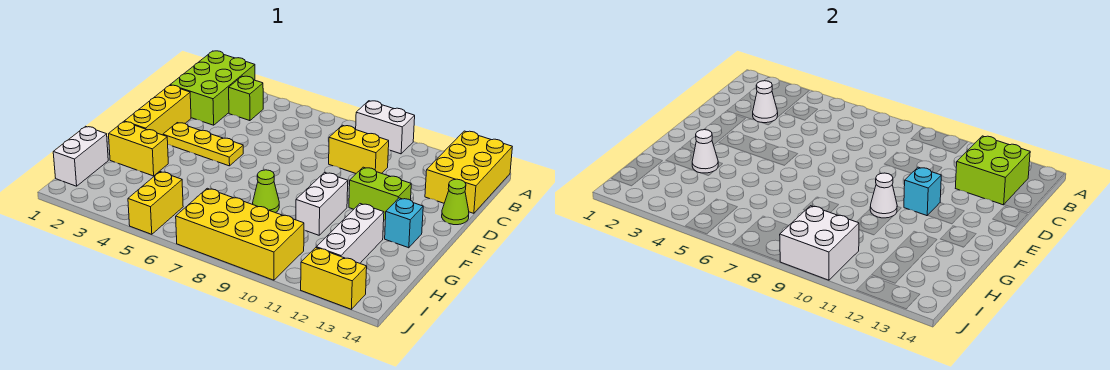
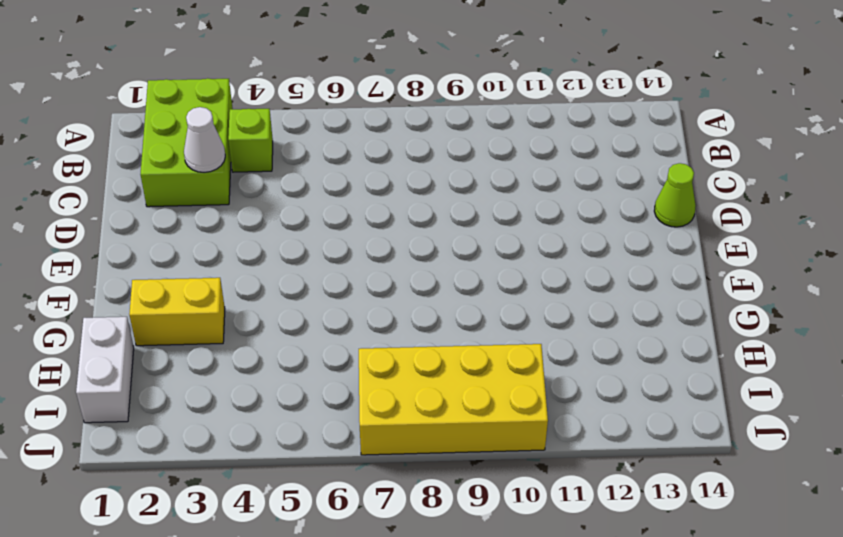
none -> white brick A9:A10 level 1
none -> yellow brick A13:C14 level 1
none -> yellow brick C9:C10 level 1

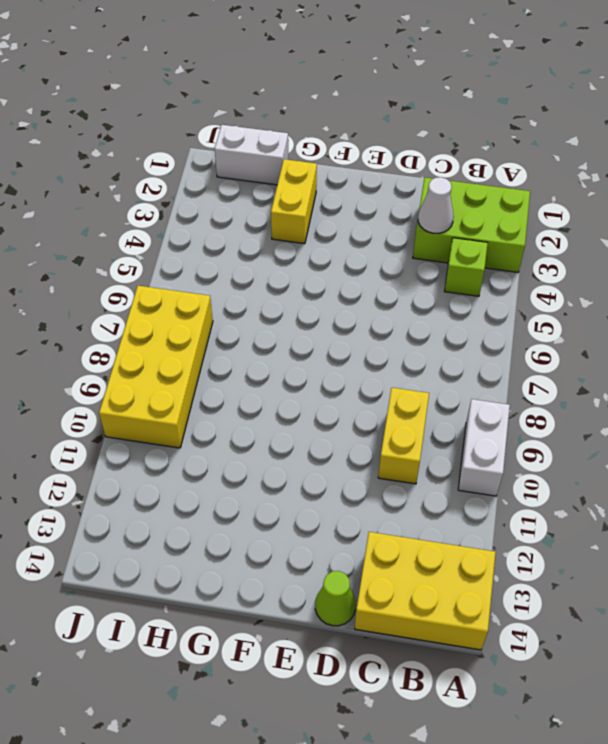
none -> yellow brick D2:F2 level 1
none -> yellow plate E3:E5 level 1
none -> lime brick E11:E12 level 1

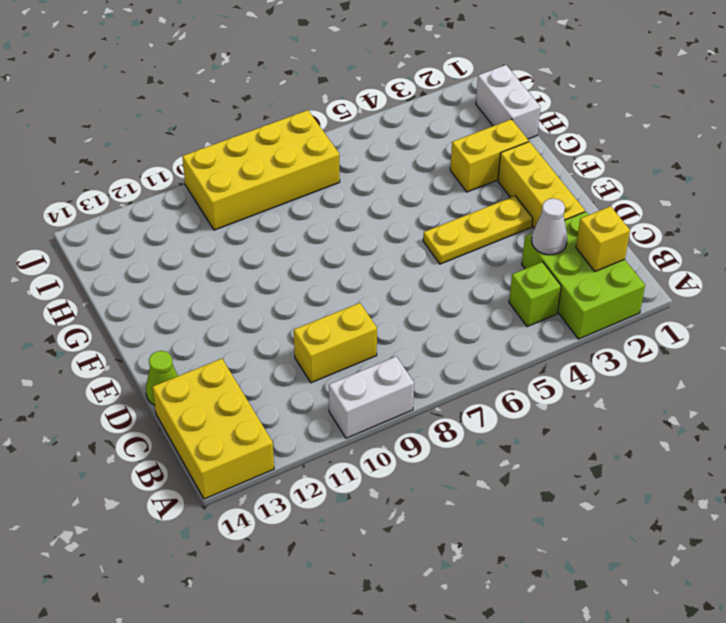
yellow brick B2 level 2 -> none
none -> lime brick E11:E12 level 1
none -> white brick F10:G10 level 1
none -> cyan brick F13 level 1

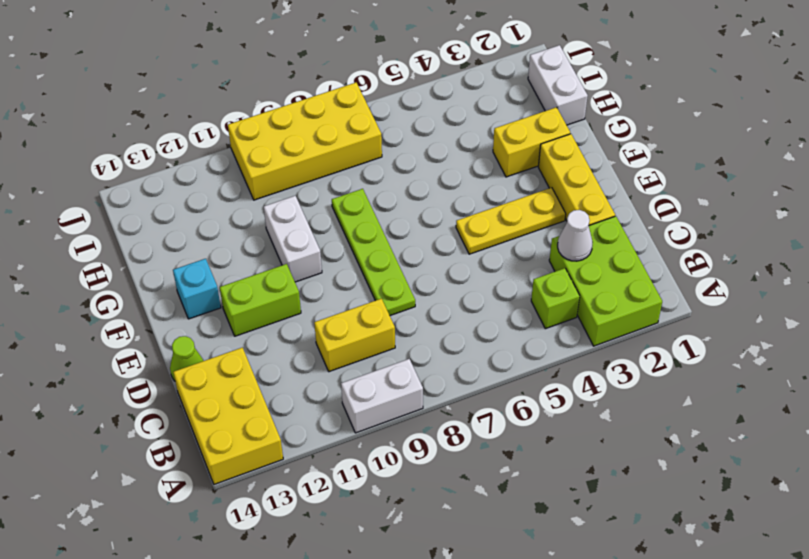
lime plate D8:G8 level 1 -> lime cone G8 level 1
none -> white brick G12:I12 level 1
none -> yellow brick I5:J5 level 1
none -> yellow brick J12:J13 level 1

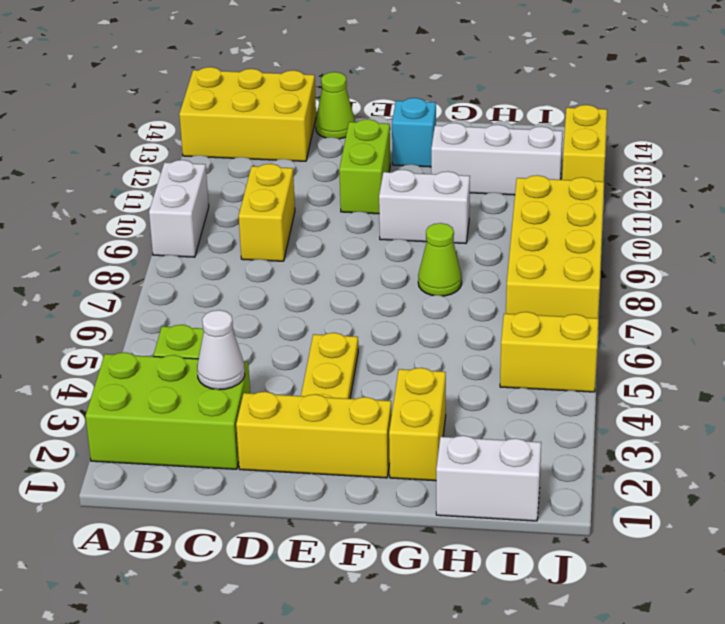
none -> lime brick B12:C13 level 2
none -> cyan brick E11 level 2
none -> white cone F10 level 2

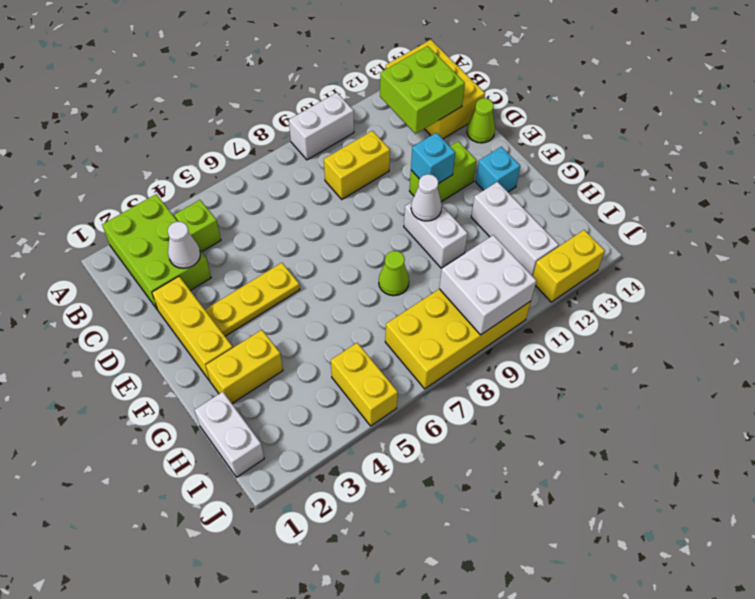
none -> white cone G3 level 2

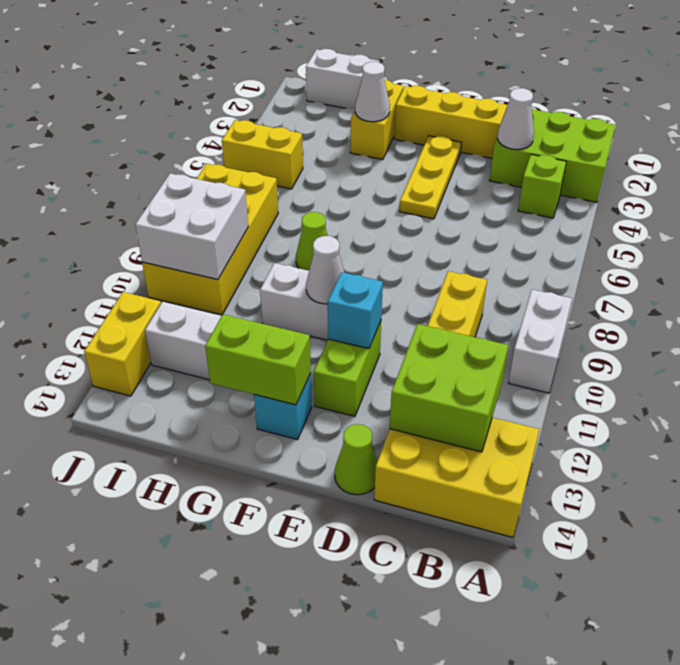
lime brick F13:G13 level 2 -> none

